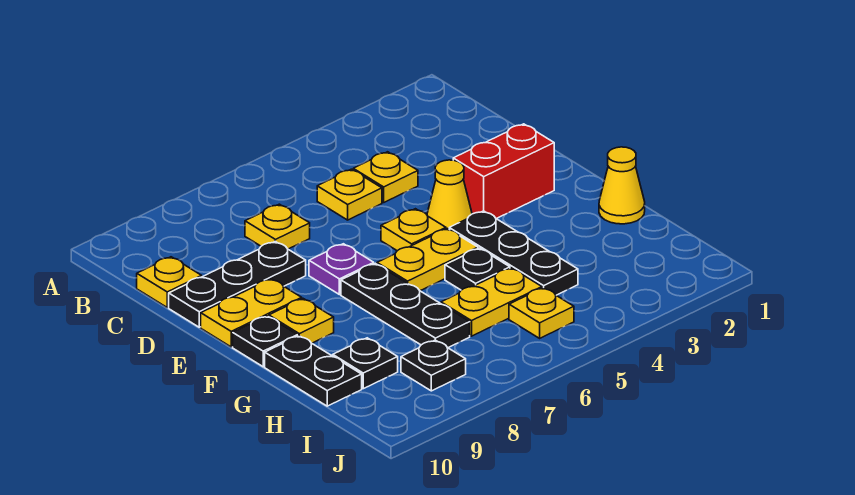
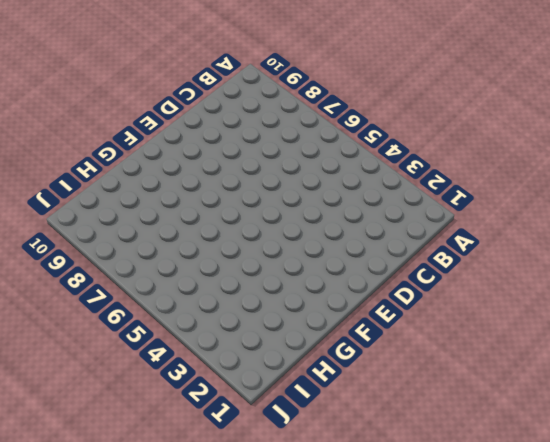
none -> yellow plate C4 level 1
none -> yellow plate C5 level 1
none -> yellow plate C7 level 1

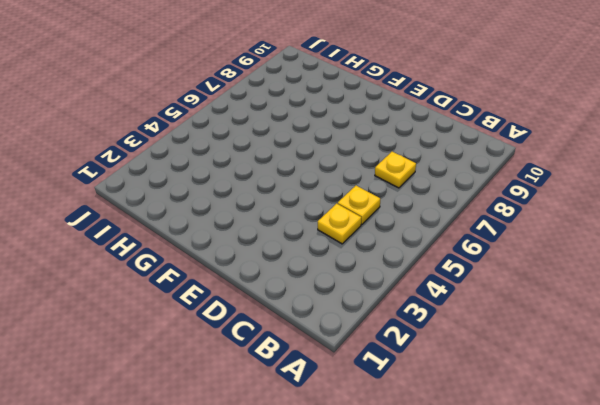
none -> yellow plate C10 level 1
none -> black plate D8:D10 level 1
none -> red brick E2:E3 level 1

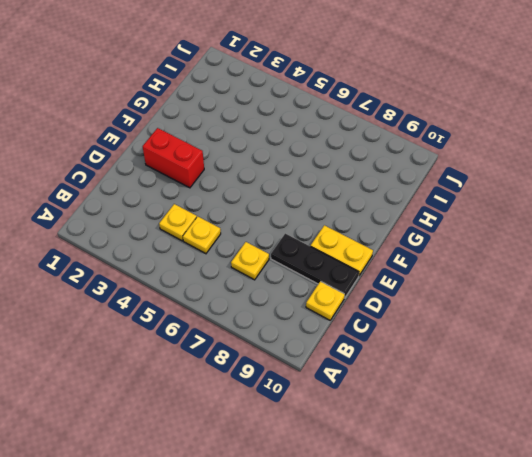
none -> yellow cone E4 level 1
none -> yellow plate E5 level 1
none -> purple plate E7 level 1

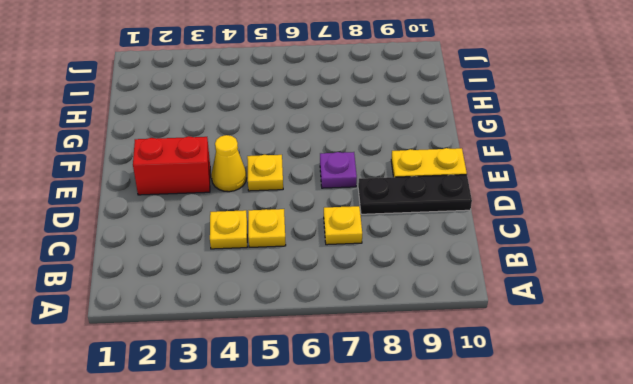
none -> yellow plate C10 level 1
none -> black plate F4:H4 level 1
none -> yellow plate F5:F6 level 1

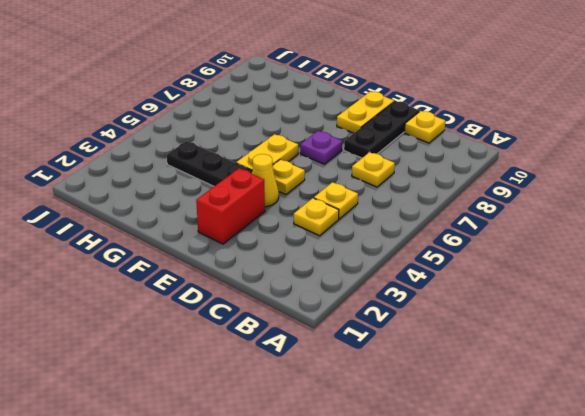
none -> black plate F7:H7 level 1
none -> yellow plate F9 level 1
none -> black plate F10 level 1

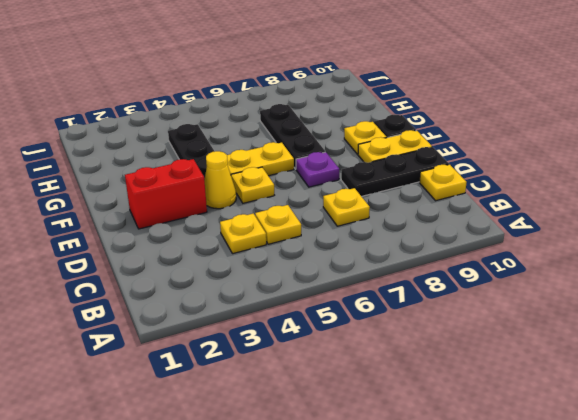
none -> yellow cone G1 level 1
none -> black plate G5 level 1
none -> black plate G10:H10 level 1

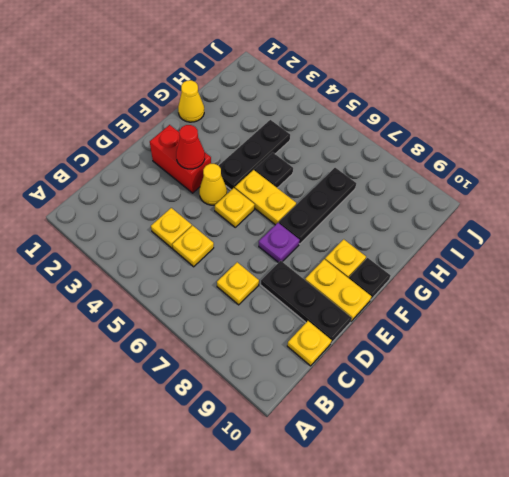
red cone E3 level 2 -> none
none -> black plate G10:H10 level 1
none -> yellow plate H5:H6 level 1
none -> black plate H9 level 1

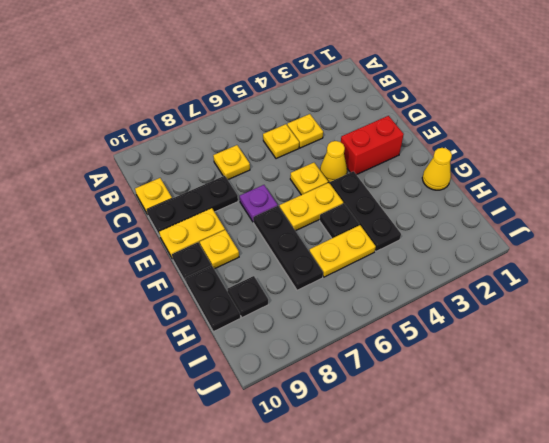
none -> yellow plate I5 level 1
none -> black plate I8 level 1

